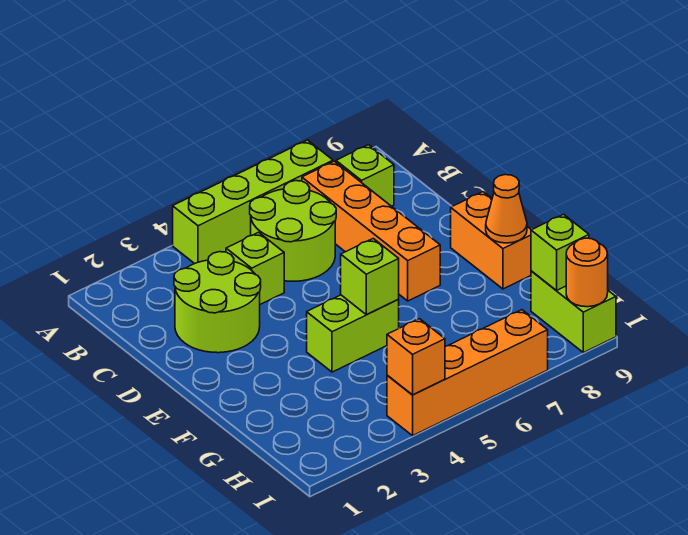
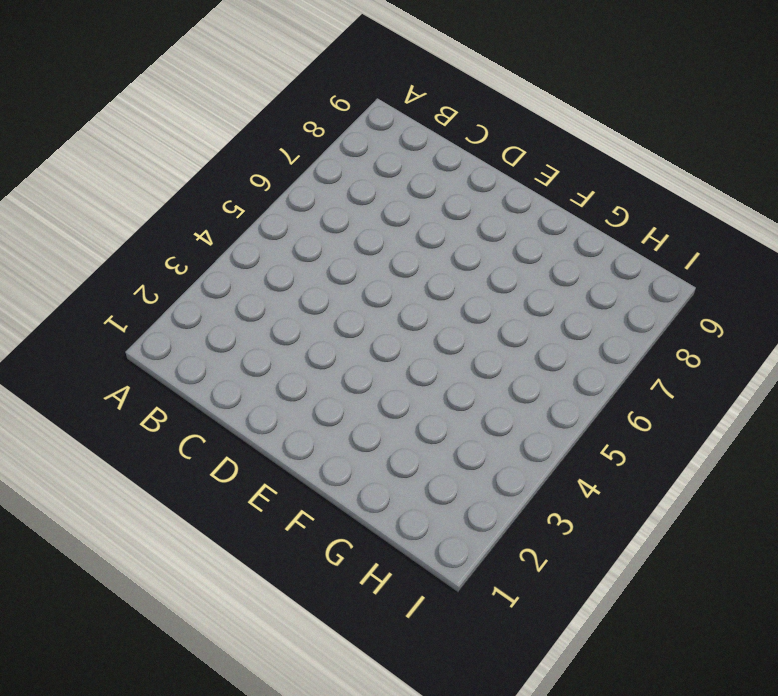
none -> lime brick A4:A7 level 1
none -> lime round brick B5:C6 level 1
none -> orange brick B7:E7 level 1

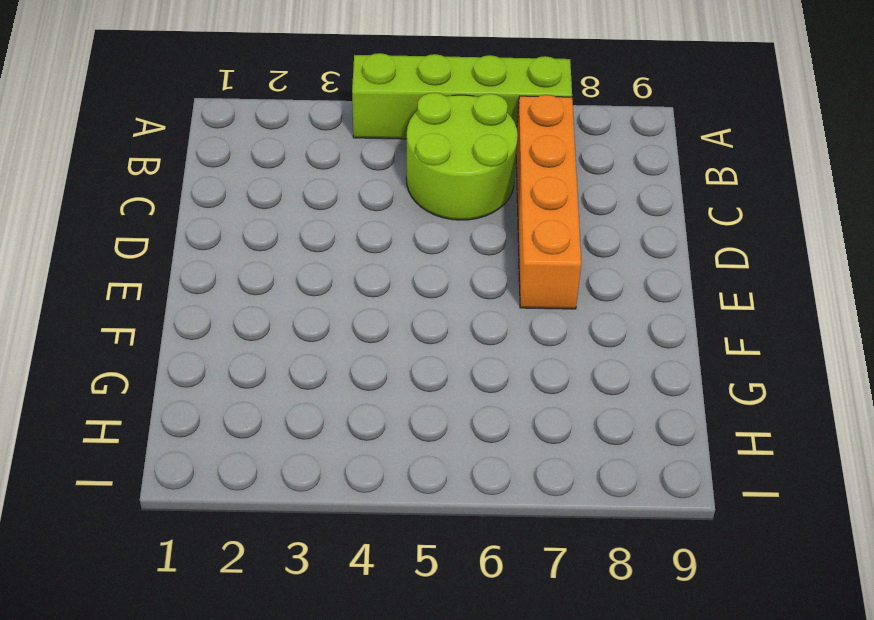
none -> lime brick B8 level 1
none -> lime round brick C2:D3 level 1
none -> lime brick C4 level 1

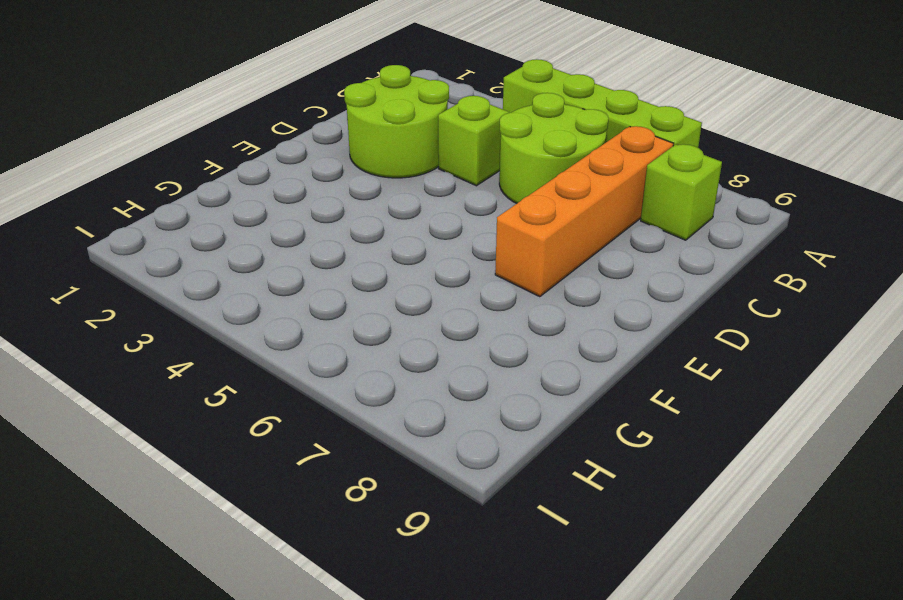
none -> orange brick E9:F9 level 1
none -> lime brick F4:F5 level 1
none -> lime brick H9:I9 level 1

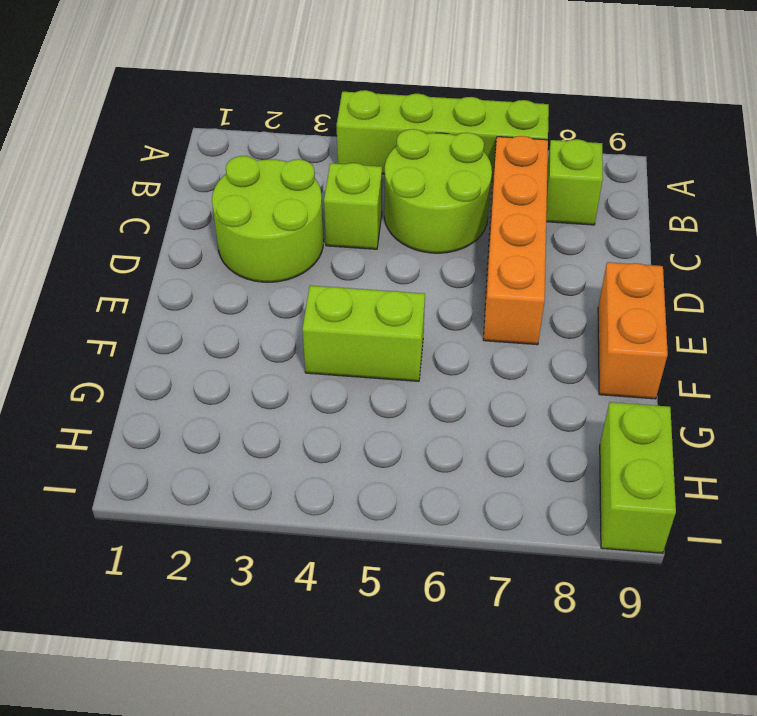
none -> orange brick I4:I7 level 1
none -> lime brick F5 level 2
none -> orange cone F9 level 2

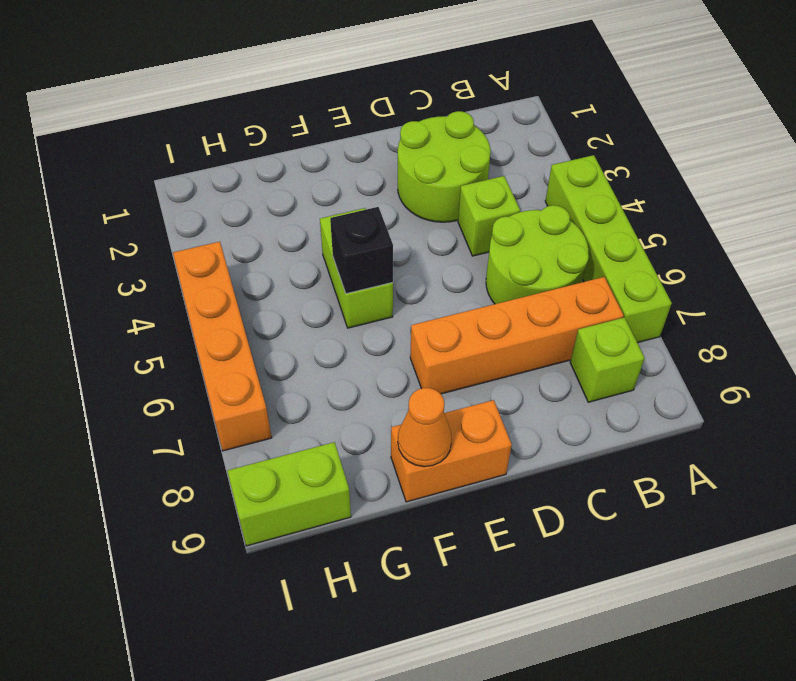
black brick F5 level 2 -> lime brick F5 level 2
none -> lime brick H9 level 2
none -> orange brick I4 level 2
none -> orange round brick I9 level 2

